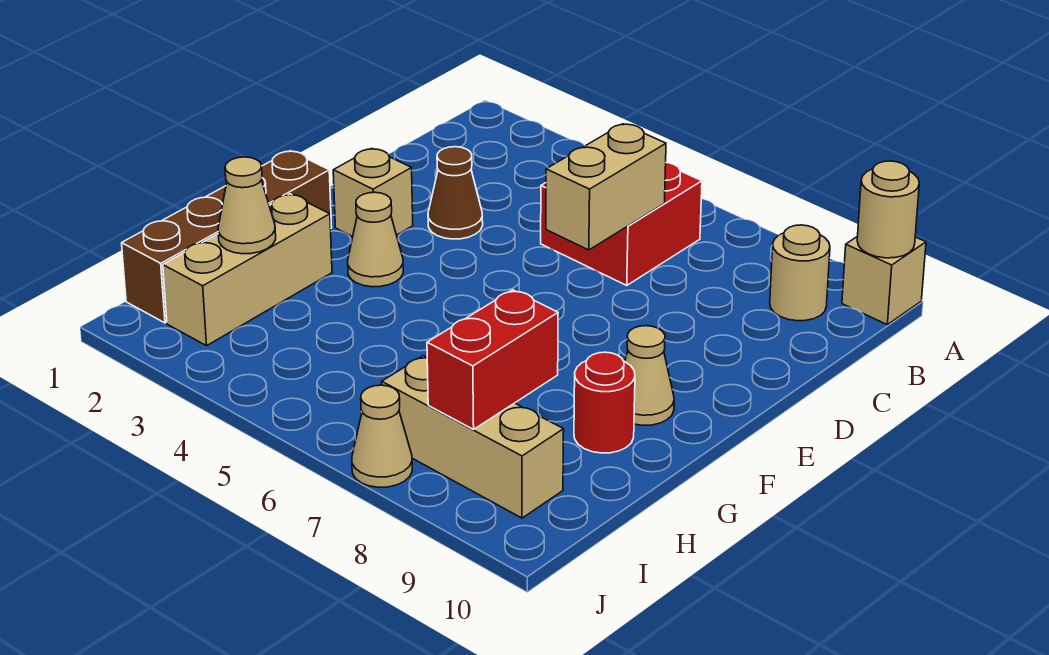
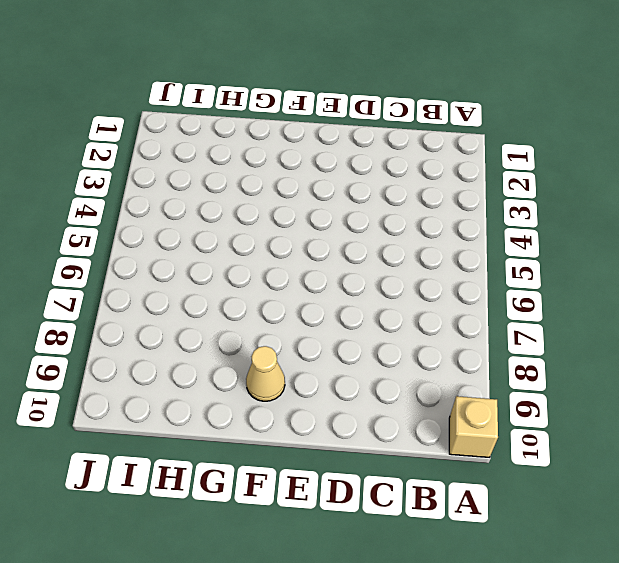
none -> red brick B5:C6 level 1
none -> tan round brick B9 level 1
none -> brown cone D3 level 1

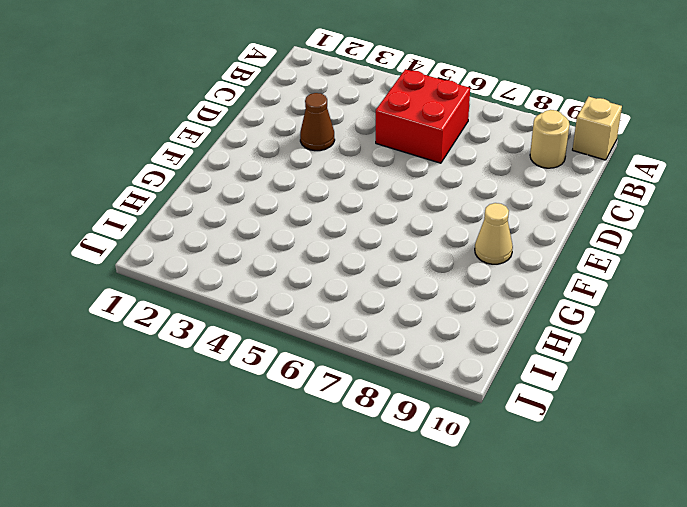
none -> tan brick E2 level 1
none -> brown brick F1:I1 level 1
none -> tan cone F3 level 1

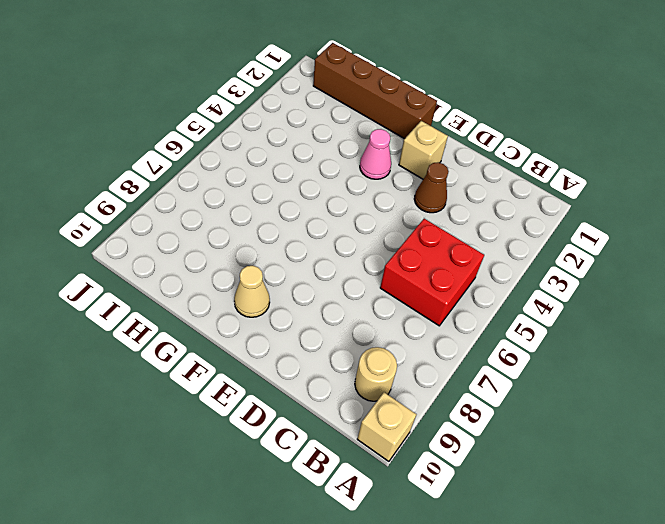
pink cone F3 level 1 -> tan cone F3 level 1
none -> tan brick G2:I2 level 1
none -> red round brick G9 level 1
none -> tan brick I7:I9 level 1

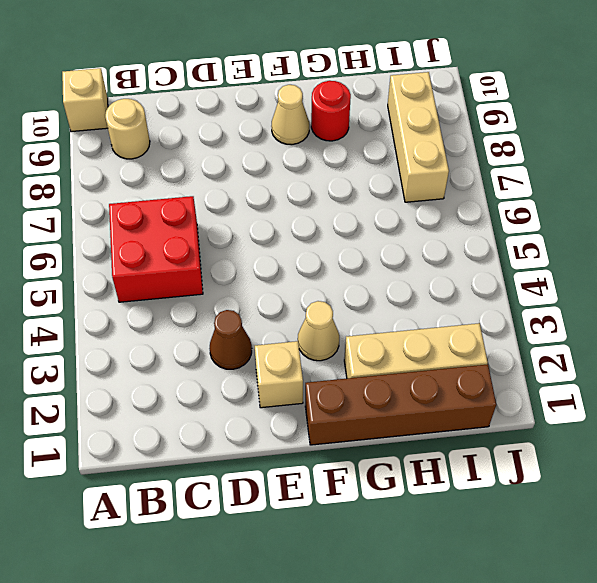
none -> tan cone J7 level 1
none -> tan round brick A10 level 2
none -> tan brick C6:D6 level 2

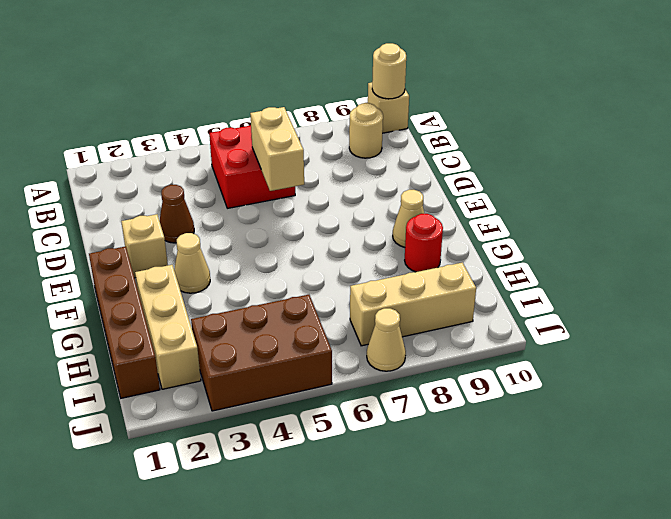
brown brick I3:J5 level 1 -> none
none -> tan cone H2 level 2
none -> red brick H8:I8 level 2

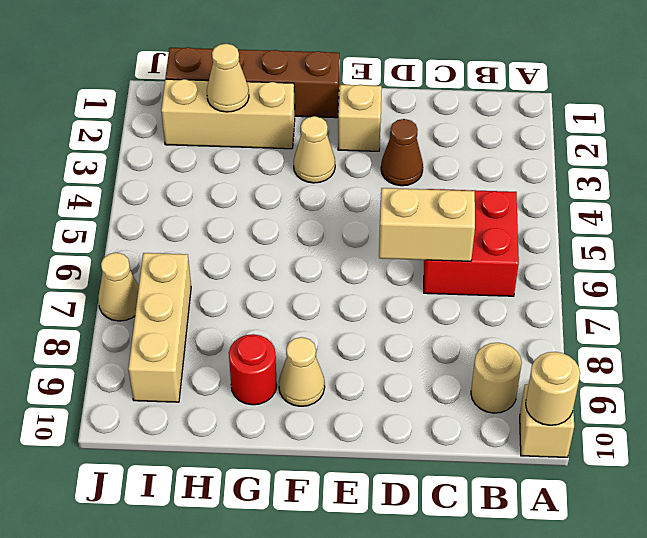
none -> red brick H8:I8 level 2

